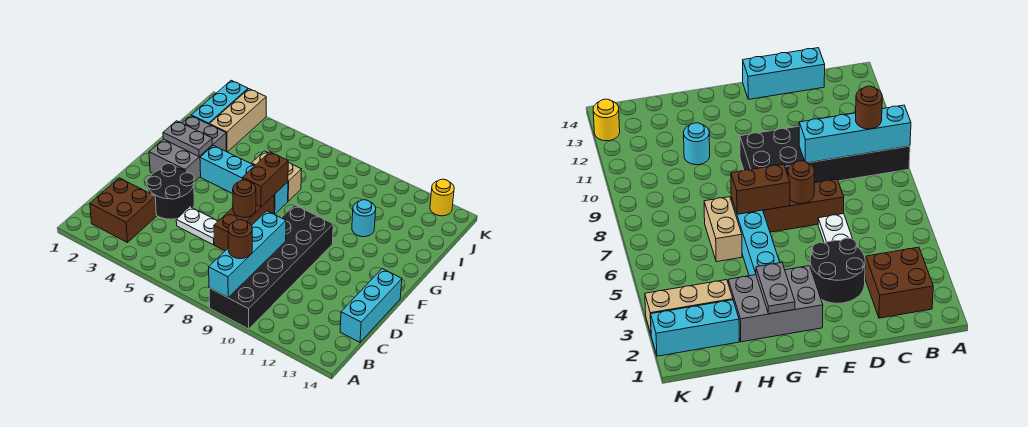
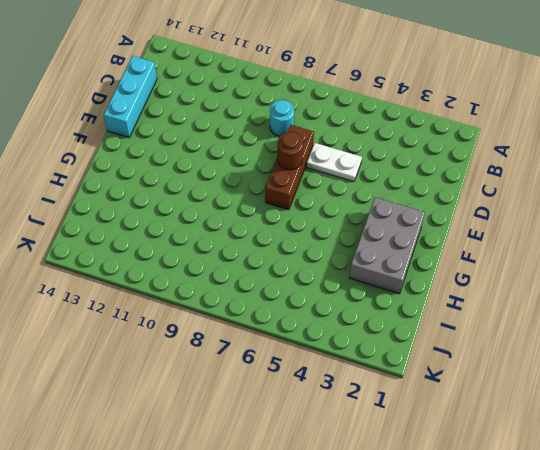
cyan round brick C8 level 1 -> cyan round brick H11 level 1
none -> black brick A9:F10 level 1
none -> brown brick B2:C3 level 1
none -> black round brick D3:E4 level 1

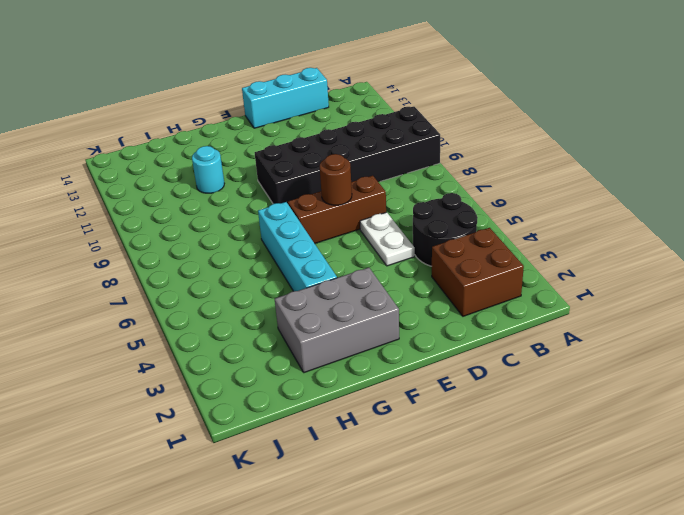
black round brick B4:C5 level 1 -> black round brick D3:E4 level 1
none -> tan brick H6:H7 level 1
none -> cyan brick I2:K2 level 1
none -> tan brick I3:K3 level 1

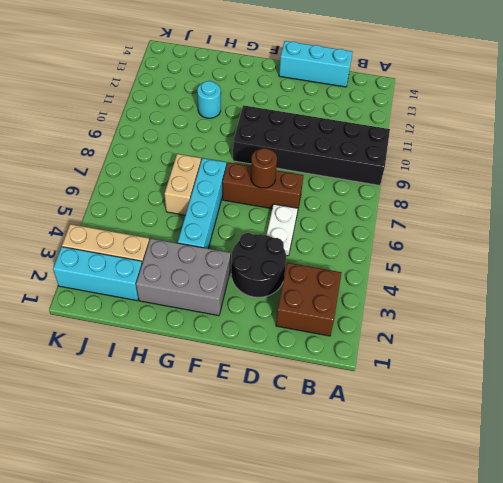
none -> yellow round brick K13 level 1
none -> cyan brick A9:D9 level 2
none -> brown brick F7:G7 level 2

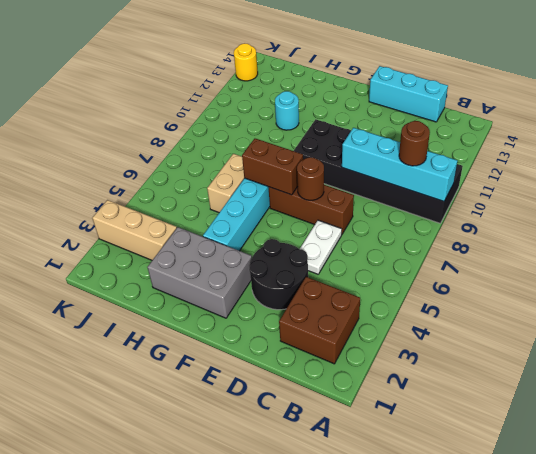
none -> cyan brick I2:K2 level 1
none -> grey plate G2:G3 level 2

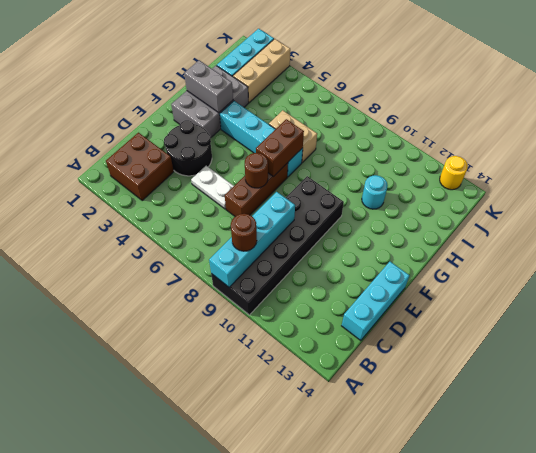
grey brick G2:G3 level 2 -> grey plate G2:G3 level 2

